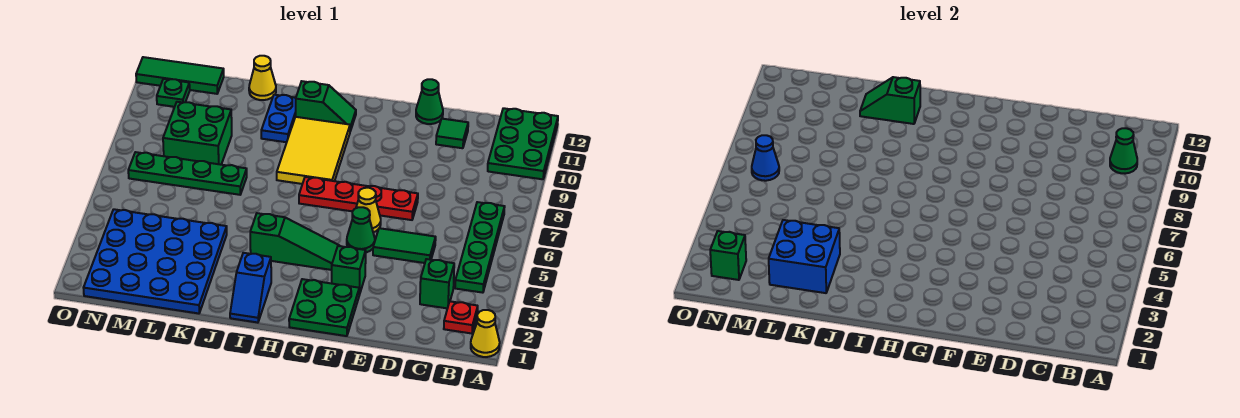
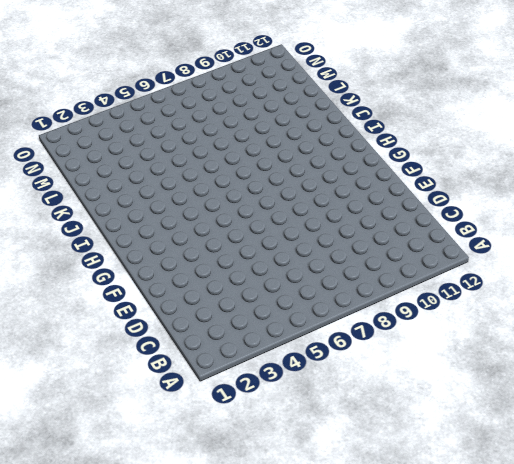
none -> yellow cone A1 level 1
none -> green plate A10:B12 level 1
none -> red plate B2 level 1

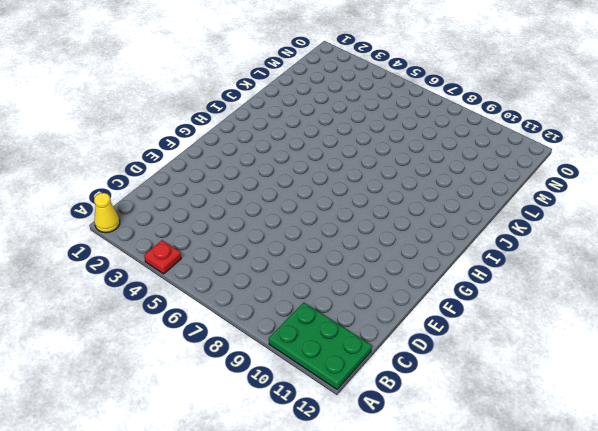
red plate A4 level 1 -> red plate B2 level 1
none -> green plate B4:B7 level 1
none -> green brick C3 level 1
none -> green tile D5:E5 level 1

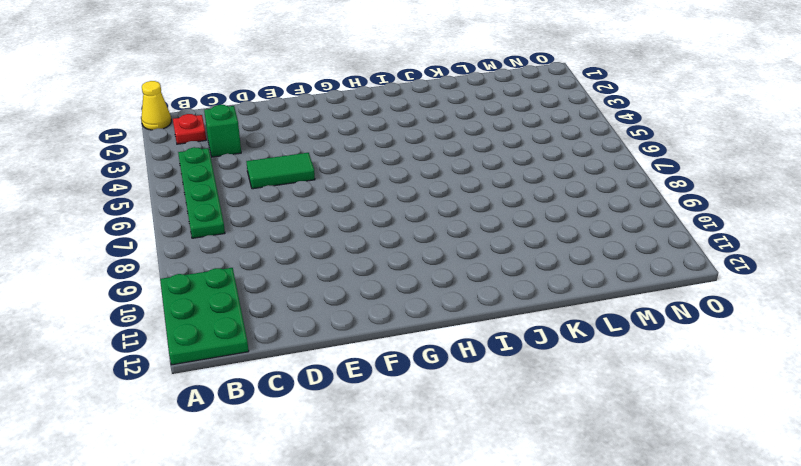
none -> green tile D11 level 1
none -> red plate E7:H7 level 1
none -> green cone E12 level 1

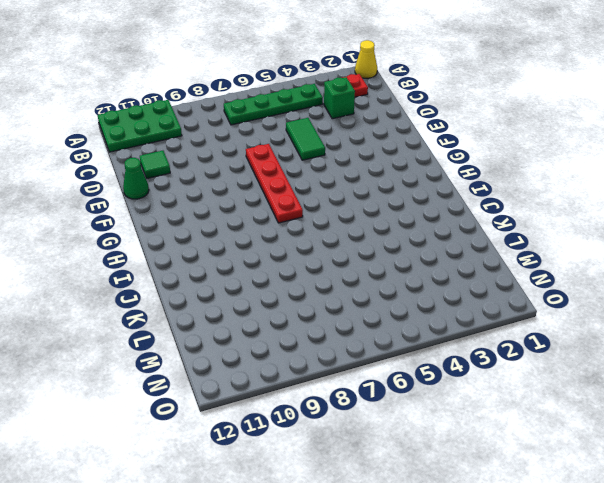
none -> green plate F1:G2 level 1
none -> green brick F3 level 1
none -> green cone F5 level 1

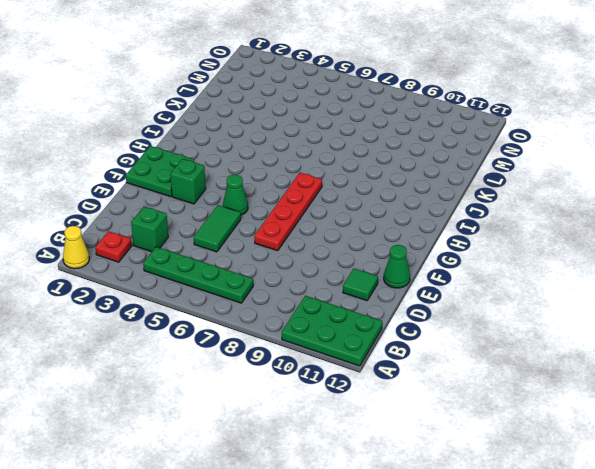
none -> yellow cone F6 level 1
none -> green slope G4:I4 level 1 top I
none -> yellow tile H8:I10 level 1

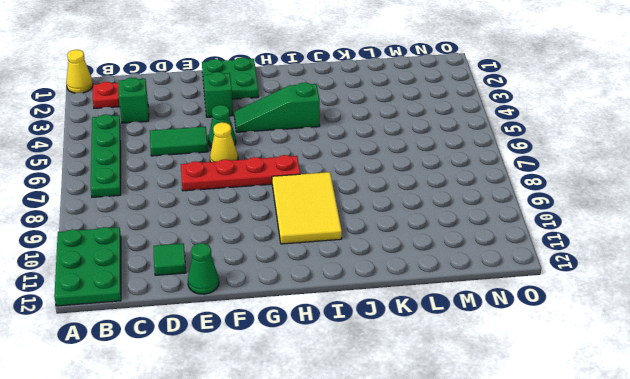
none -> green slope H11:I11 level 1 top I
none -> blue slope I1:I2 level 1 top 2
none -> blue plate J10:J11 level 1

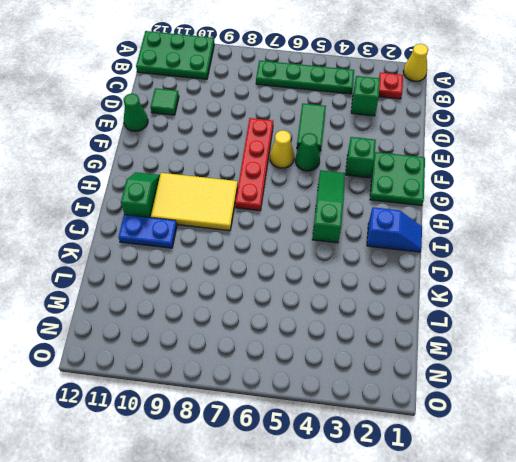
none -> blue plate K1:N4 level 1
none -> green plate K7:N7 level 1
none -> yellow cone K12 level 1

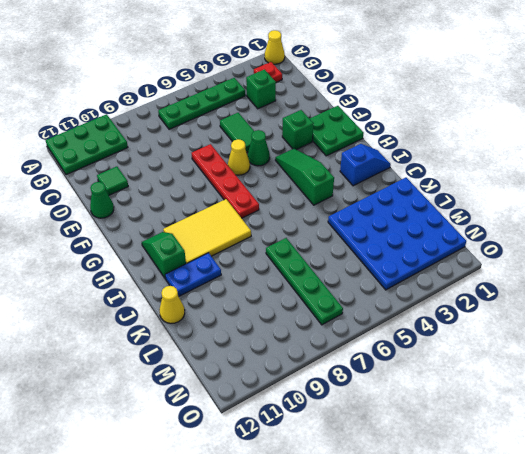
none -> green brick L8:M9 level 1
none -> green tile M12:O12 level 1
none -> green plate N11 level 1

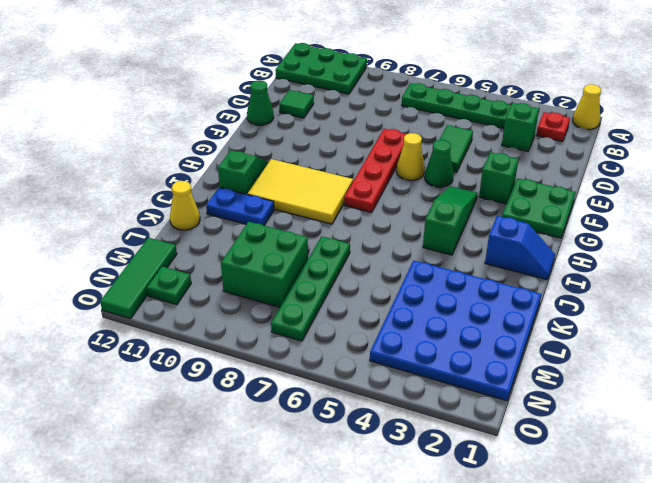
none -> green cone B10 level 2
none -> green slope J11:K11 level 2 top J
none -> blue brick K2:L3 level 2

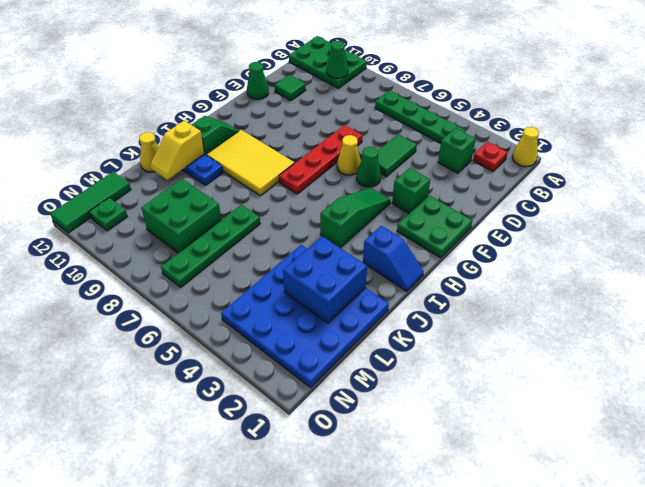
yellow slope J11:K11 level 2 top J -> green slope J11:K11 level 2 top J
none -> green brick N2 level 2
none -> blue cone N7 level 2

